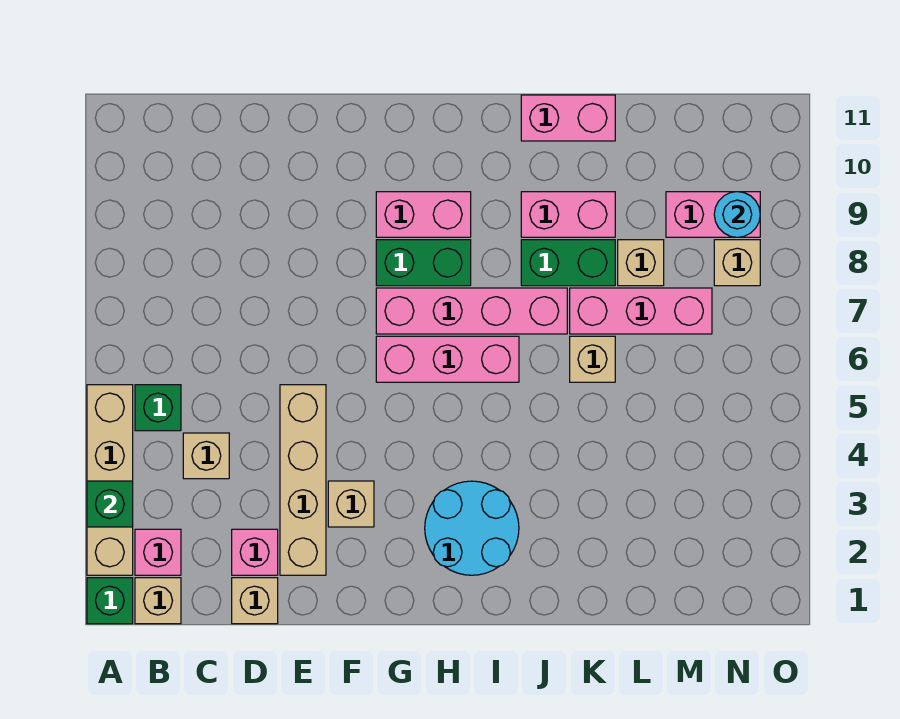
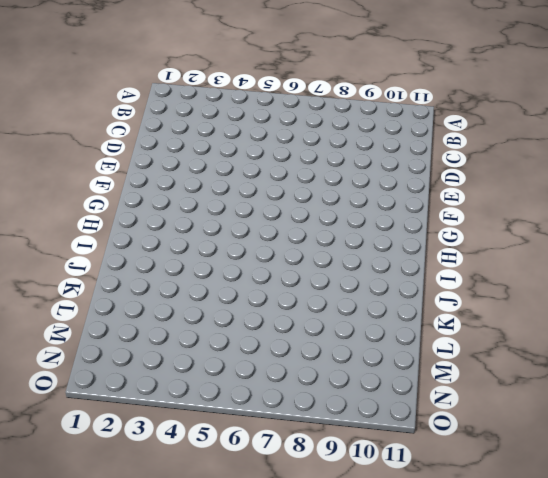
none -> green brick A1 level 1
none -> tan brick A2:A5 level 1
none -> tan brick B1 level 1

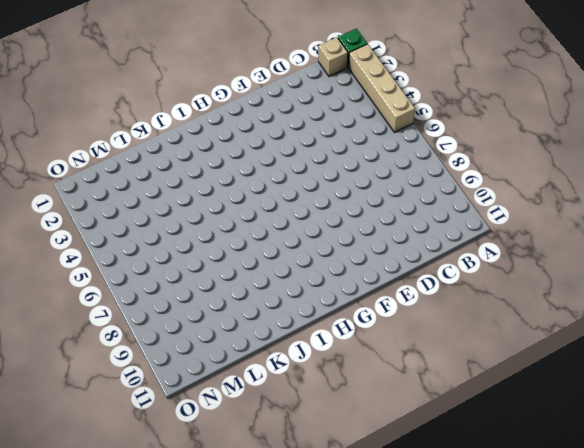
none -> pink brick B2 level 1
none -> green brick B5 level 1
none -> tan brick C4 level 1

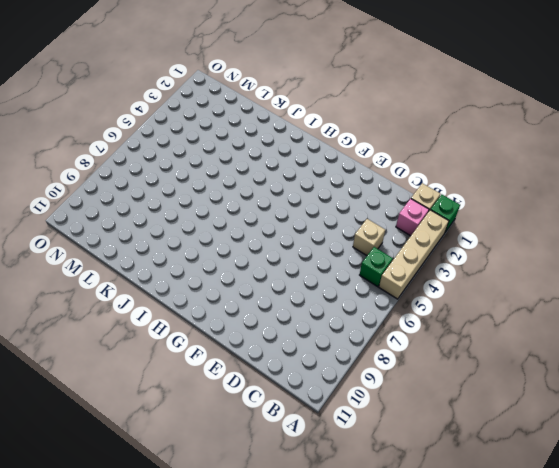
none -> tan brick D1 level 1
none -> pink brick D2 level 1
none -> tan brick E2:E5 level 1

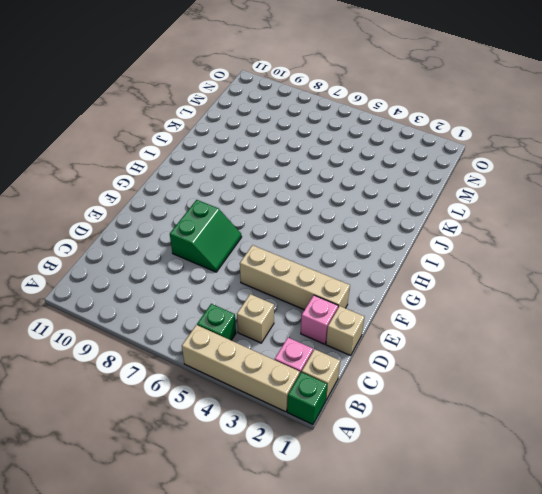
green slope E7:F8 level 1 top 8 -> none
none -> tan brick F3 level 1
none -> pink brick G6:I6 level 1
none -> pink brick G7:J7 level 1

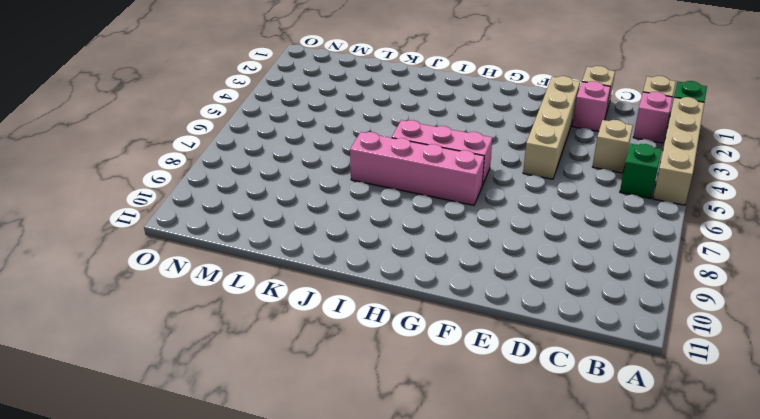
none -> tan brick F3 level 1
none -> green brick G8:H8 level 1
none -> pink brick G9:H9 level 1

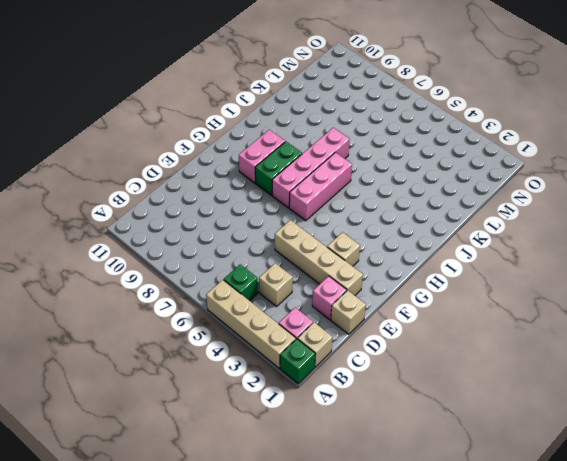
none -> cyan round brick H2:I3 level 1
none -> green brick J8:K8 level 1
none -> pink brick J9:K9 level 1

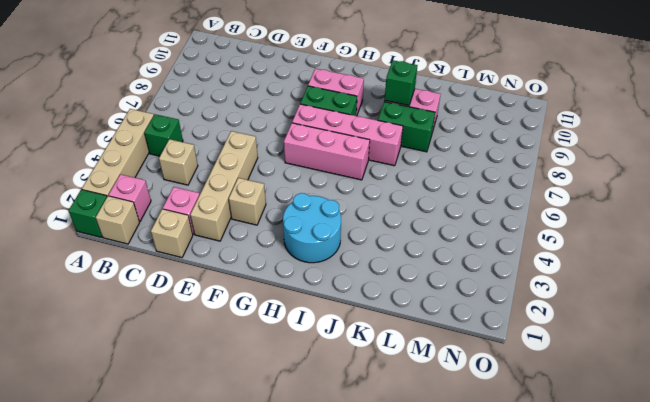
green brick J9 level 2 -> green brick A3 level 2
none -> pink brick J11:K11 level 1
none -> tan brick K6 level 1
none -> pink brick K7:M7 level 1

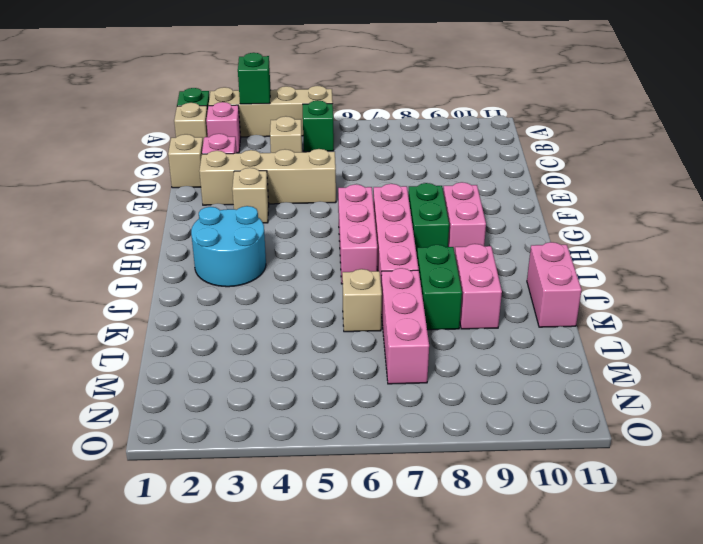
none -> tan brick L8 level 1
none -> pink brick M9:N9 level 1
none -> tan brick N8 level 1

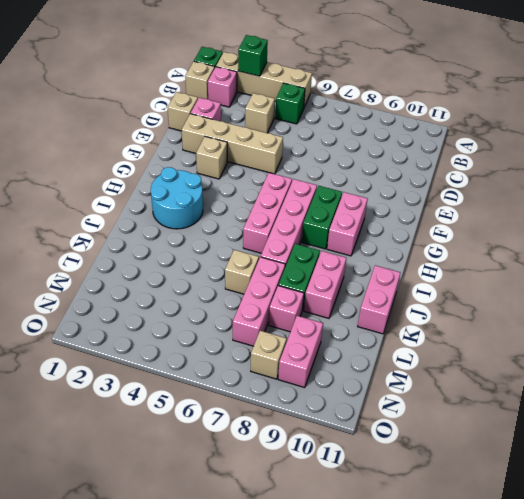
pink brick L8 level 1 -> tan brick L8 level 1
none -> cyan round brick N9 level 2

